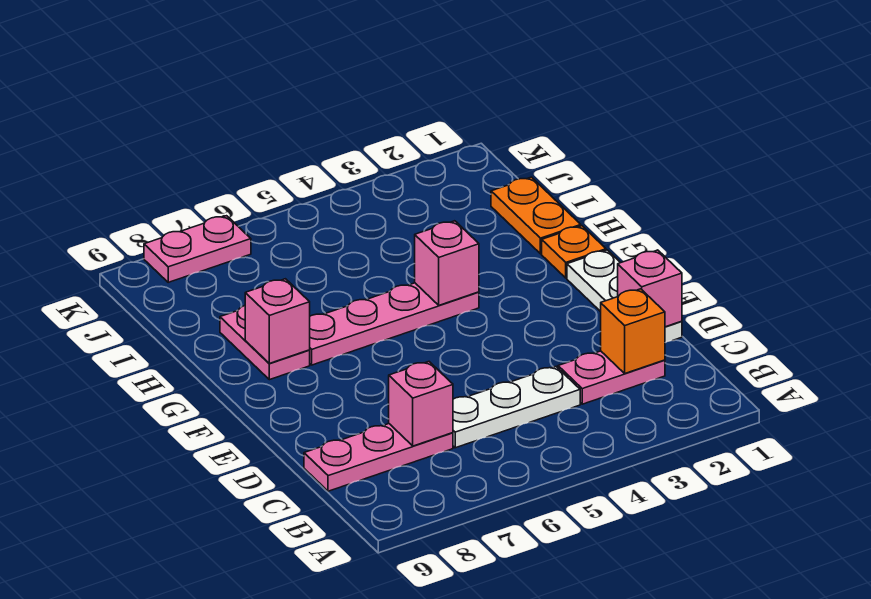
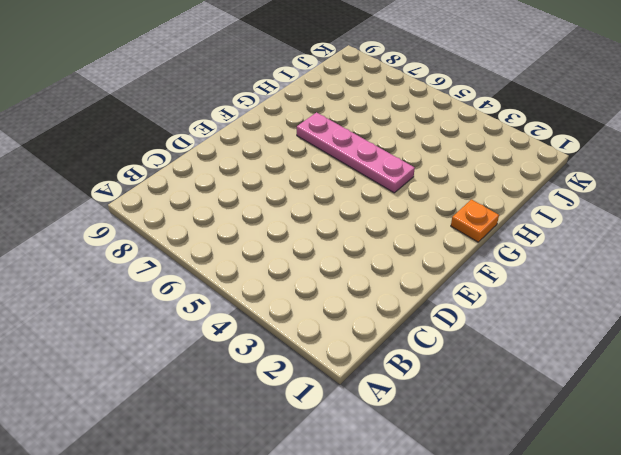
none -> pink plate C2:C3 level 1
none -> white plate C4:C6 level 1
none -> pink plate C7:C9 level 1

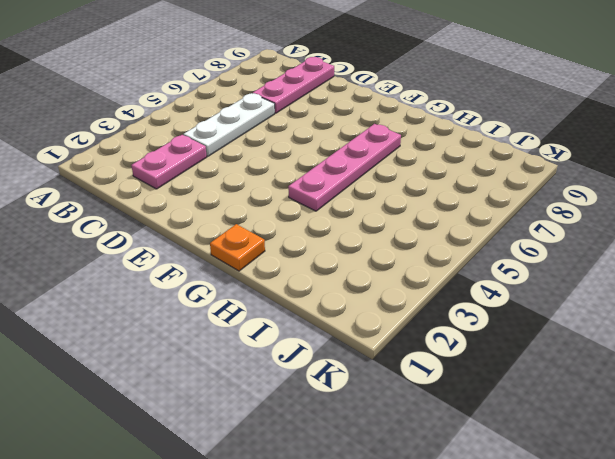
none -> white plate D1:F1 level 1
none -> pink plate G8:H8 level 1
none -> orange plate H1:I1 level 1

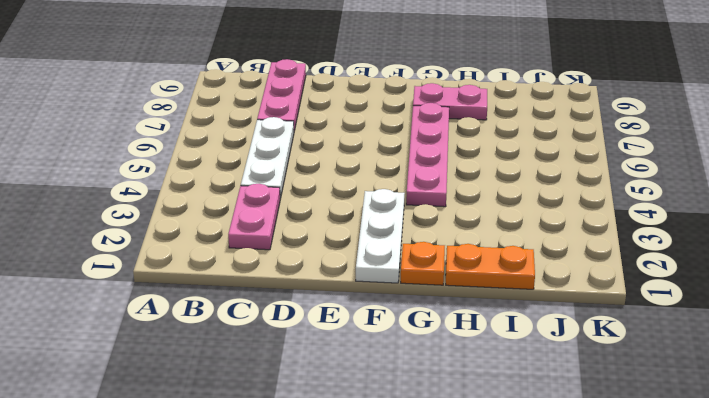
white plate F1:F3 level 1 -> white plate D1:F1 level 1
none -> pink plate K7:K8 level 1
none -> orange brick C2 level 2
none -> pink brick C7 level 2

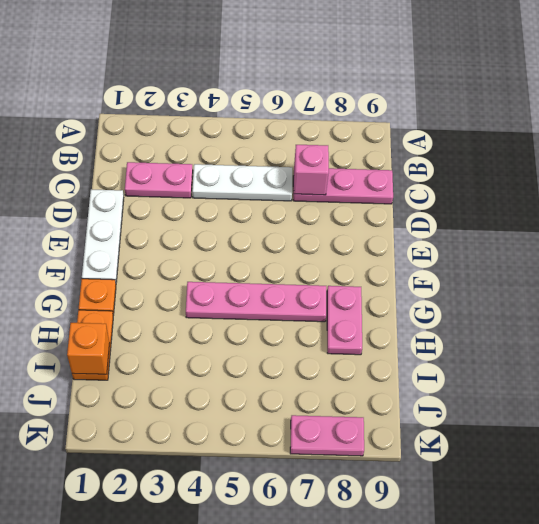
orange brick I1 level 2 -> orange brick C2 level 2
none -> pink brick D1 level 2
none -> pink brick G4 level 2
none -> pink brick G8 level 2

